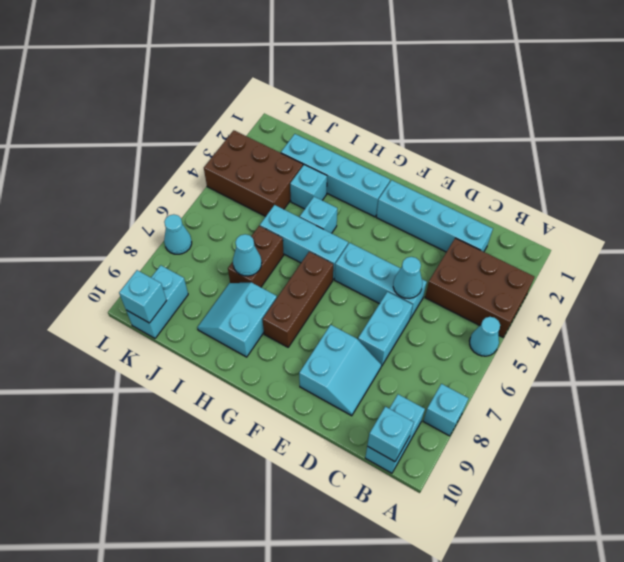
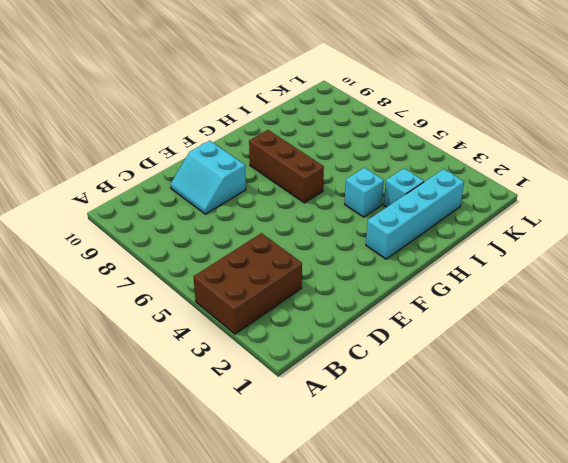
none -> cyan cone A5 level 1
none -> cyan brick A8 level 1
none -> cyan brick B9:B10 level 1

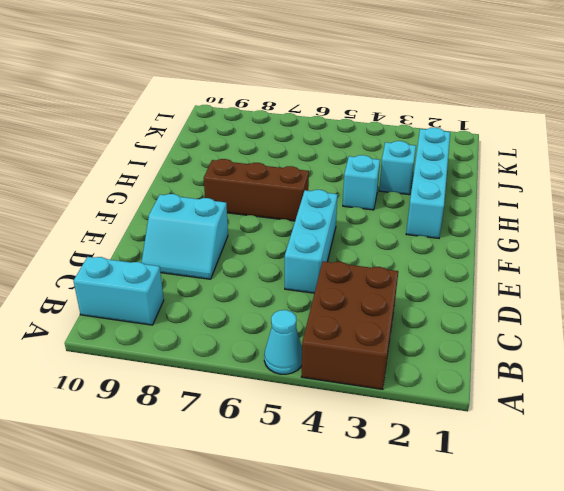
none -> cyan brick A8 level 1
none -> cyan brick C2:F2 level 1
none -> cyan brick D6:D7 level 1

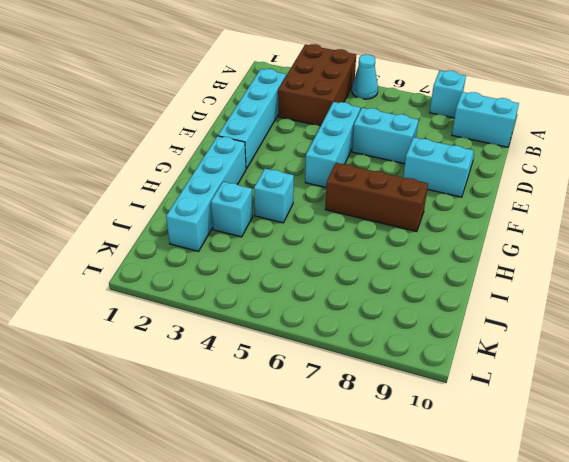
none -> cyan brick G5:I5 level 1
none -> cyan slope H8:I9 level 1 top H
none -> brown brick I6:I7 level 1

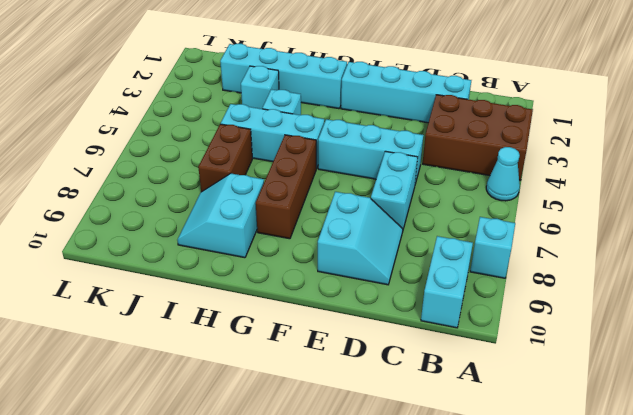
none -> brown brick J3:L4 level 1
none -> cyan brick K9:K10 level 1
none -> cyan cone L7 level 1

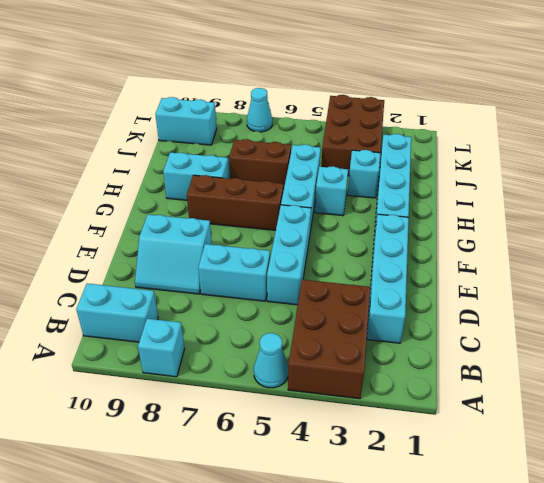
none -> cyan brick B10 level 2
none -> cyan cone D5 level 2
none -> cyan cone I7 level 2

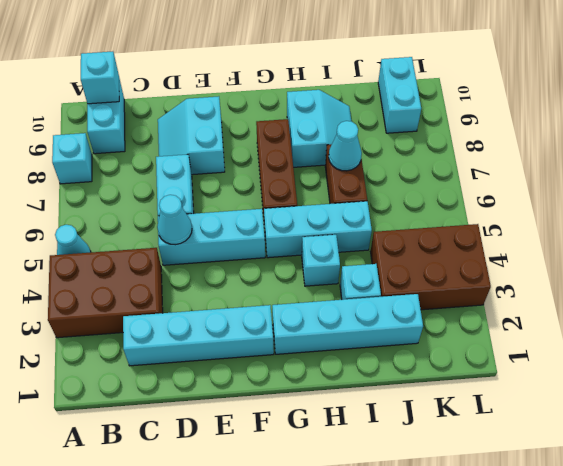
none -> cyan cone L7 level 1
none -> cyan brick K10 level 2

